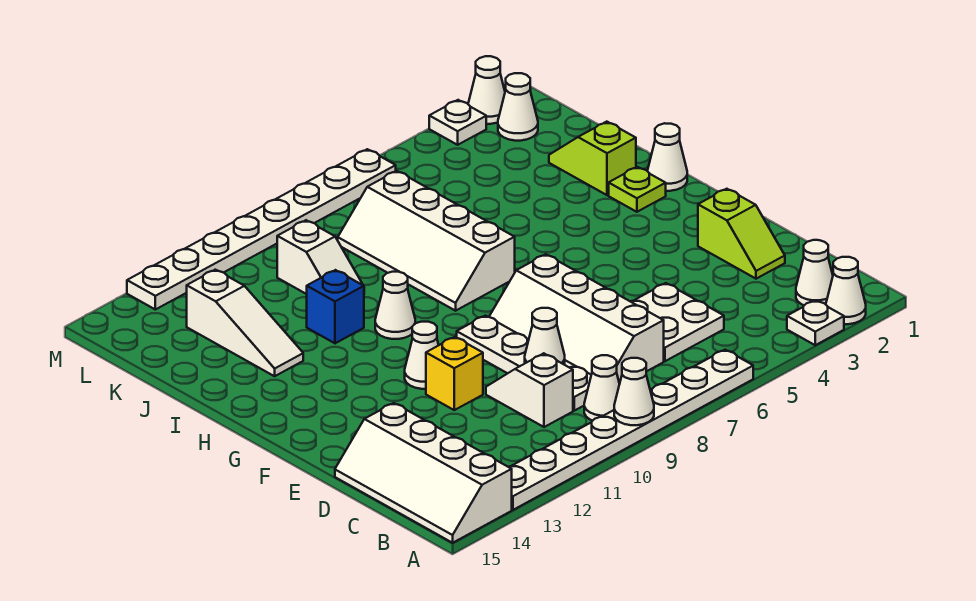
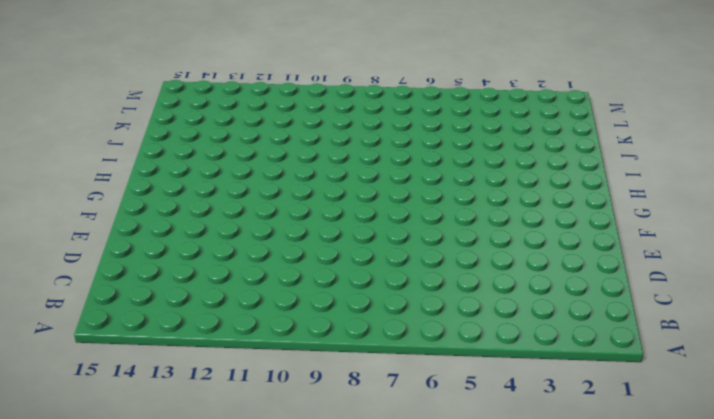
none -> white cone A2 level 1
none -> white plate A3 level 1
none -> white plate A6:A13 level 1

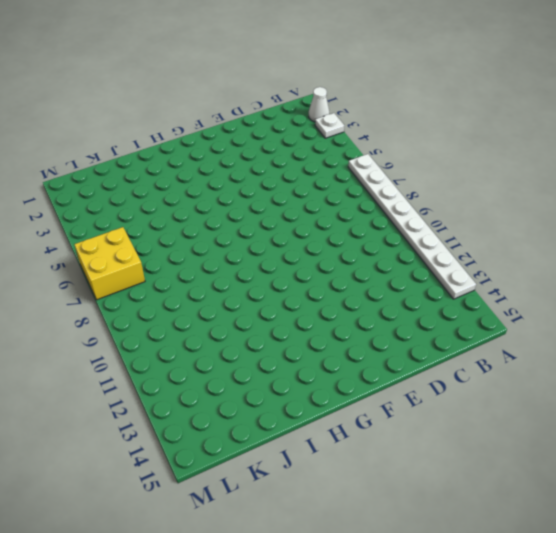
yellow brick L6:M7 level 1 -> white plate M6:M13 level 1
none -> white slope A14:D15 level 1 top 14
none -> white cone B2 level 1
none -> white cone B9 level 1

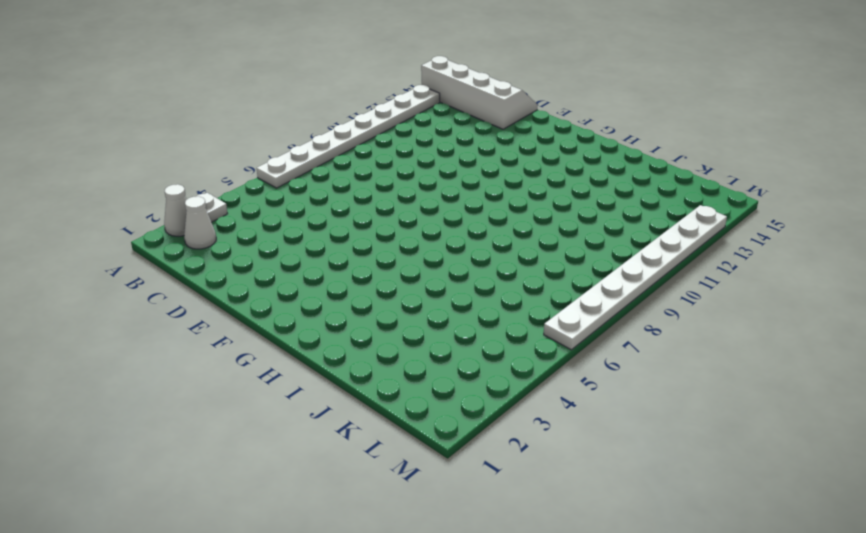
none -> white cone B9 level 1
none -> white plate C5:D6 level 1
none -> white slope C7:F8 level 1 top 7

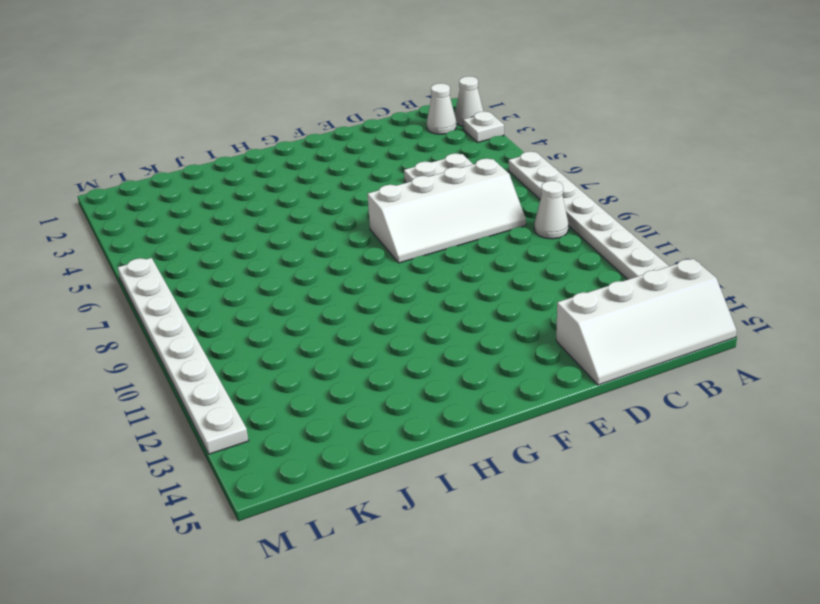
none -> white plate C9:F9 level 1
none -> white slope C10:D10 level 1 top C
none -> lime slope D2:E2 level 1 top E

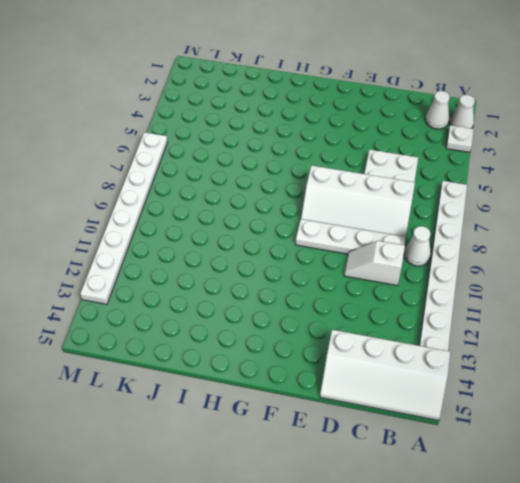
none -> lime slope D2:E2 level 1 top E
none -> yellow brick E11 level 1
none -> white cone F11 level 1

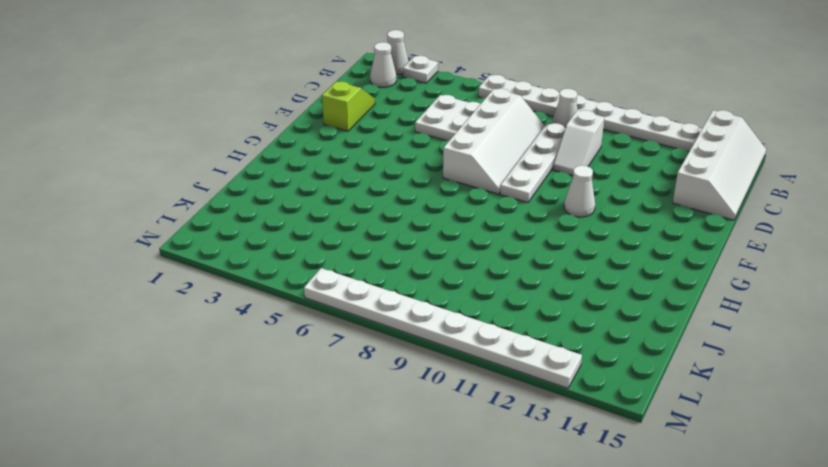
none -> yellow brick E11 level 1
none -> white cone H1 level 1
none -> lime plate H2 level 1

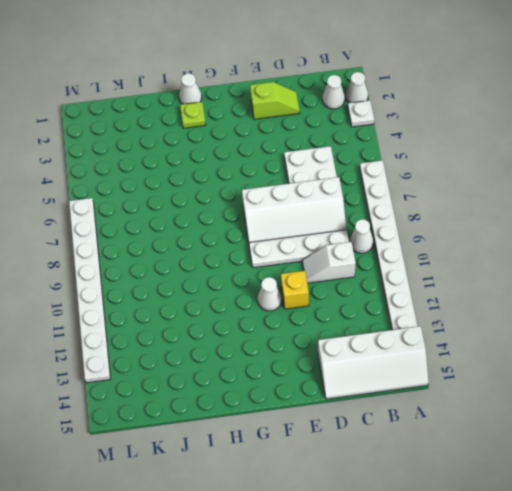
none -> white slope H7:K8 level 1 top 7
none -> white cone H10 level 1
none -> lime slope I2:J2 level 1 top I

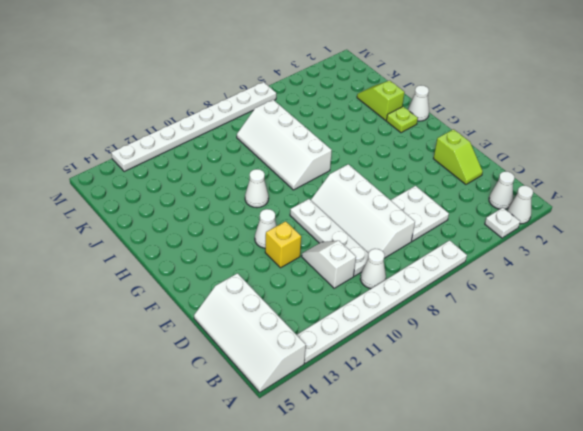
none -> blue brick I11 level 1
none -> white slope I13:K13 level 1 top K
none -> white slope J10:K10 level 1 top K

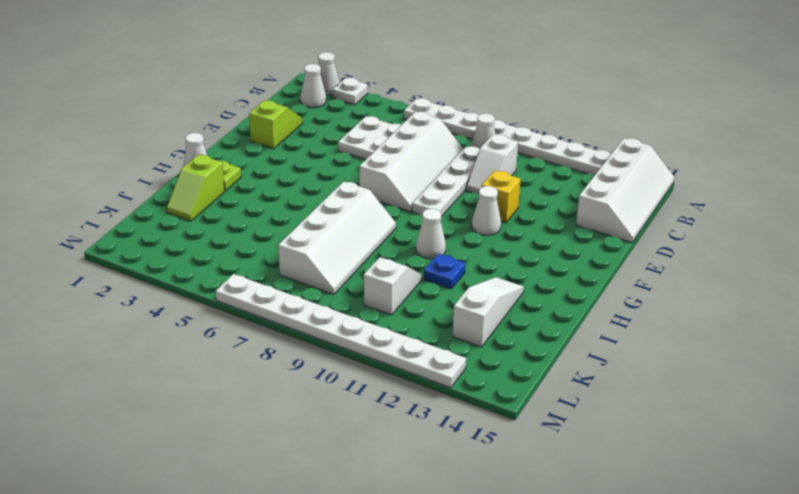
blue plate I11 level 1 -> blue brick I11 level 1
none -> white cone L2 level 1
none -> white cone M2 level 1
none -> white plate M3 level 1

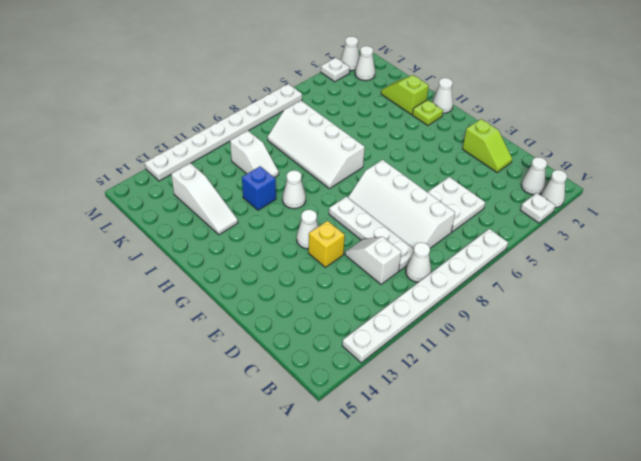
none -> white slope A14:D15 level 1 top 14
none -> white cone A9 level 2
none -> white cone D9 level 2

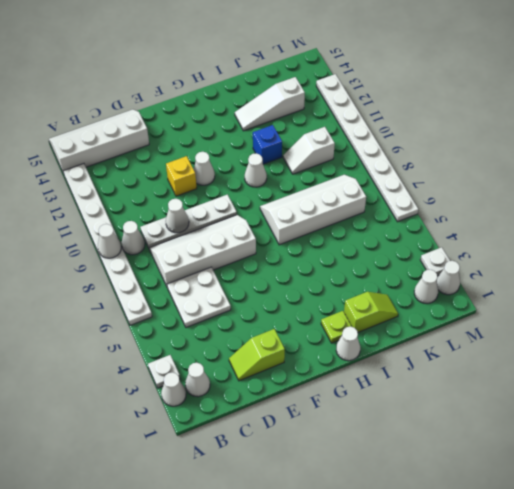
none -> white slope C10:D10 level 1 top C

